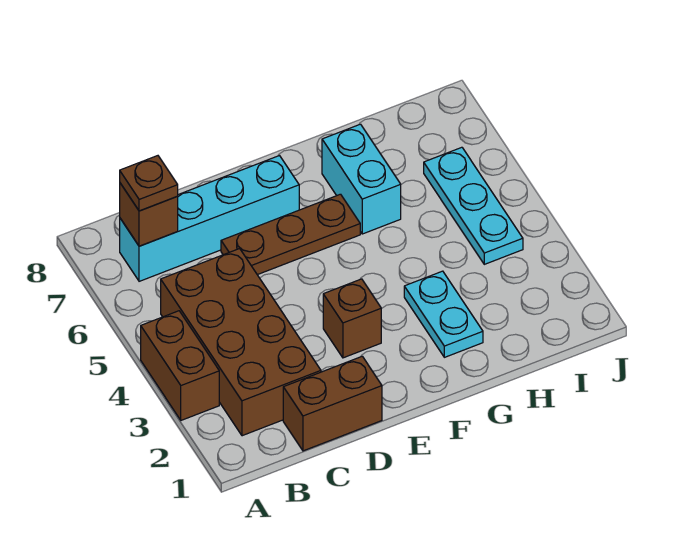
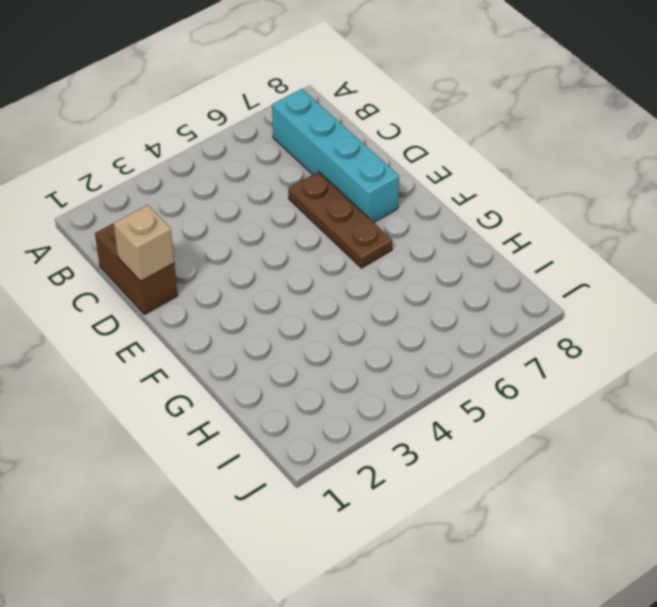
tan brick D1 level 2 -> none
none -> brown brick A3:A4 level 1
none -> brown brick B2:C5 level 1

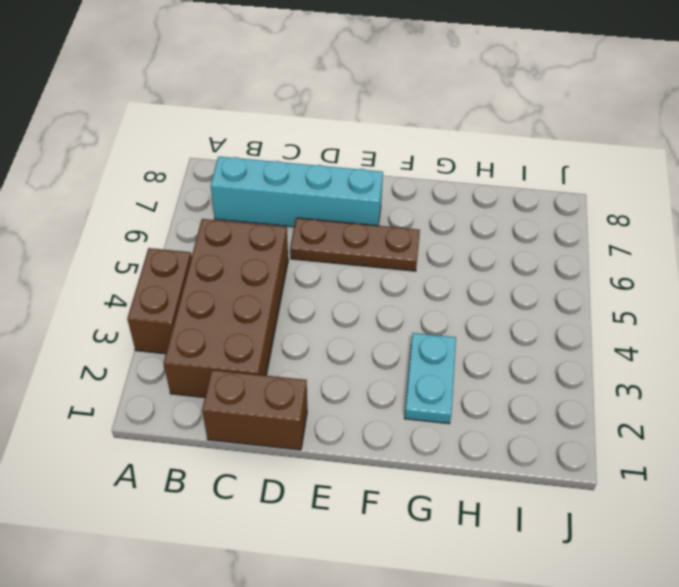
none -> brown brick E3 level 1
none -> cyan brick G6:G7 level 1

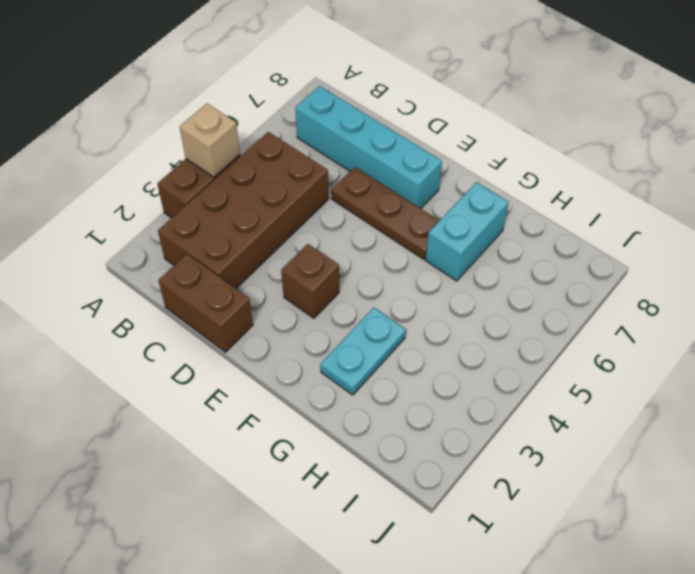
tan brick A4 level 2 -> none
none -> cyan plate I4:I6 level 1
none -> brown brick B7 level 2

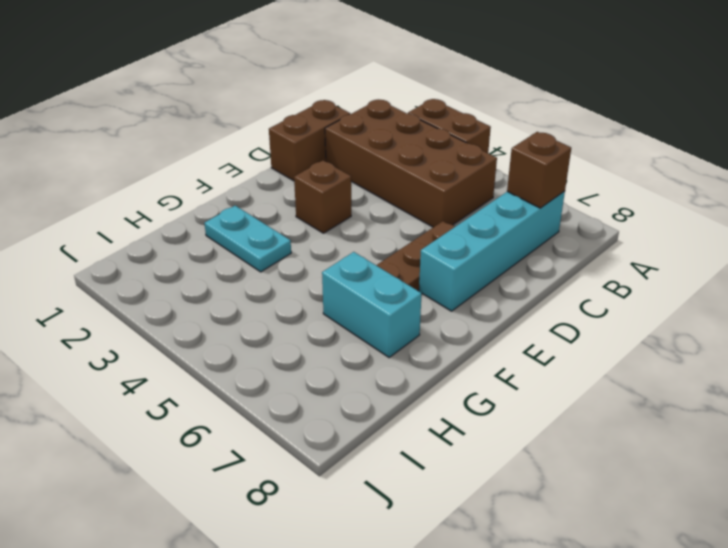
none -> cyan plate I4:I6 level 1
none -> brown plate B7 level 3

